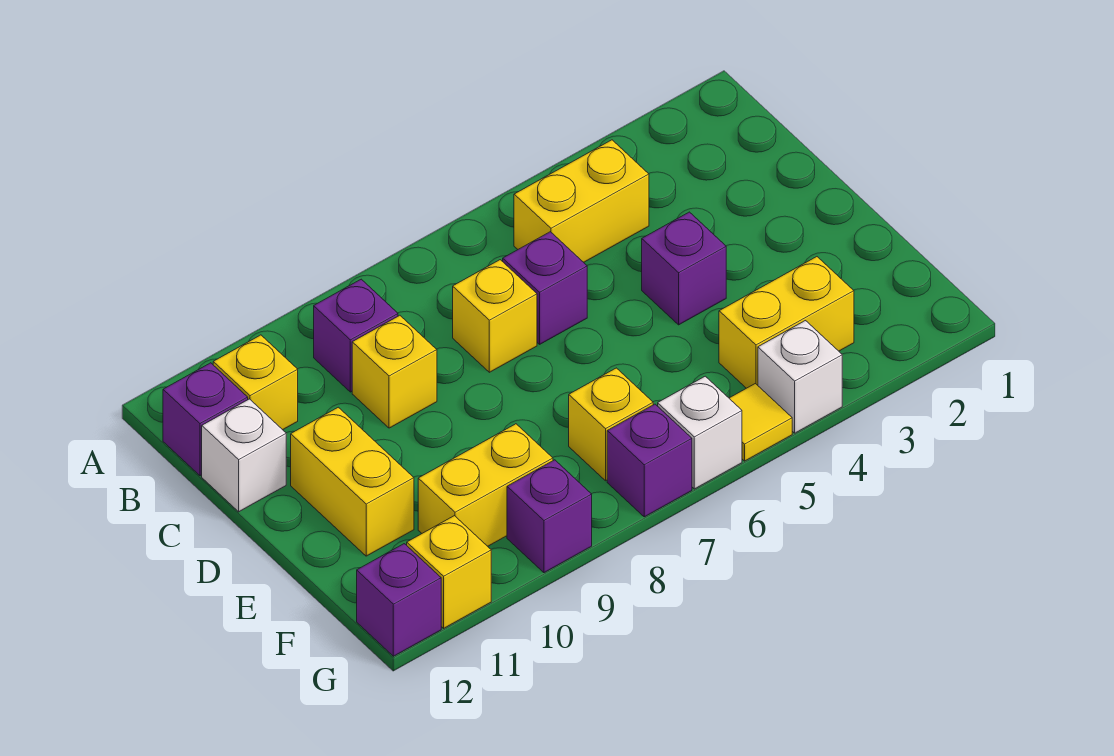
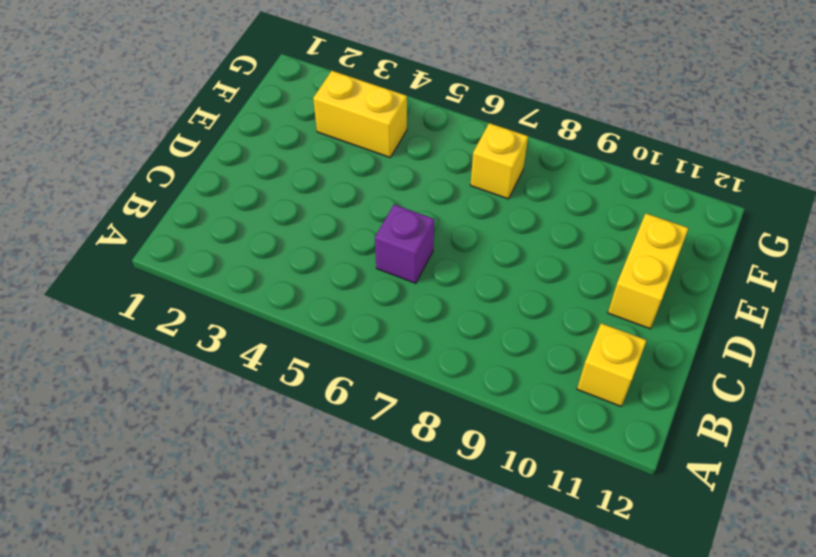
none -> yellow brick B4:B5 level 1
none -> purple brick B9 level 1
none -> purple brick B12 level 1

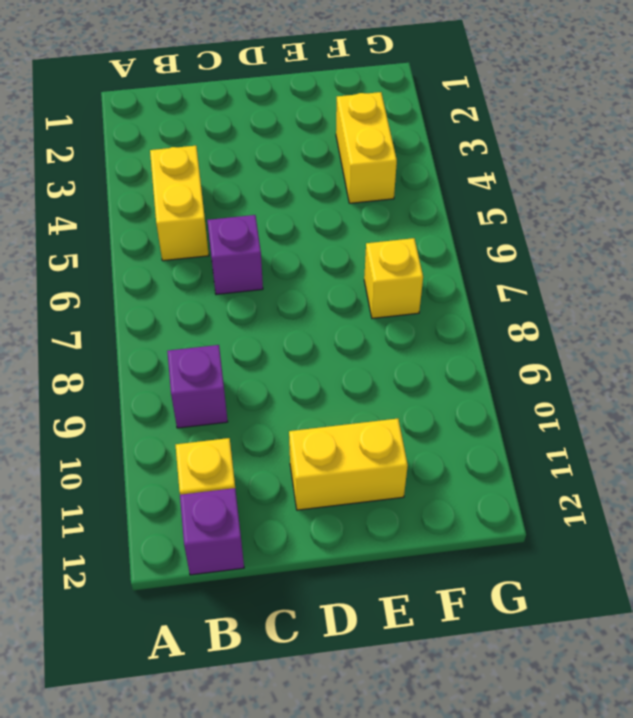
none -> yellow brick C7 level 1
none -> yellow brick C9 level 1
none -> white brick C12 level 1

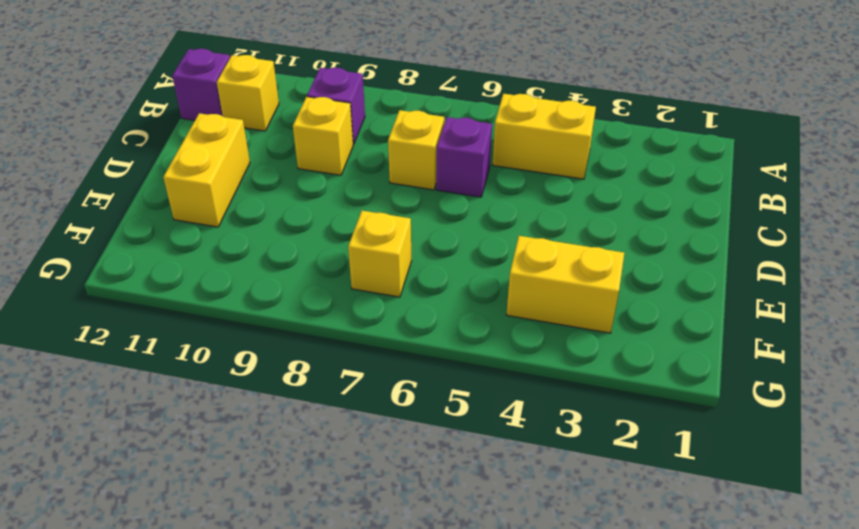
none -> white brick C12 level 1
none -> purple brick D4 level 1
none -> yellow brick F9:F10 level 1

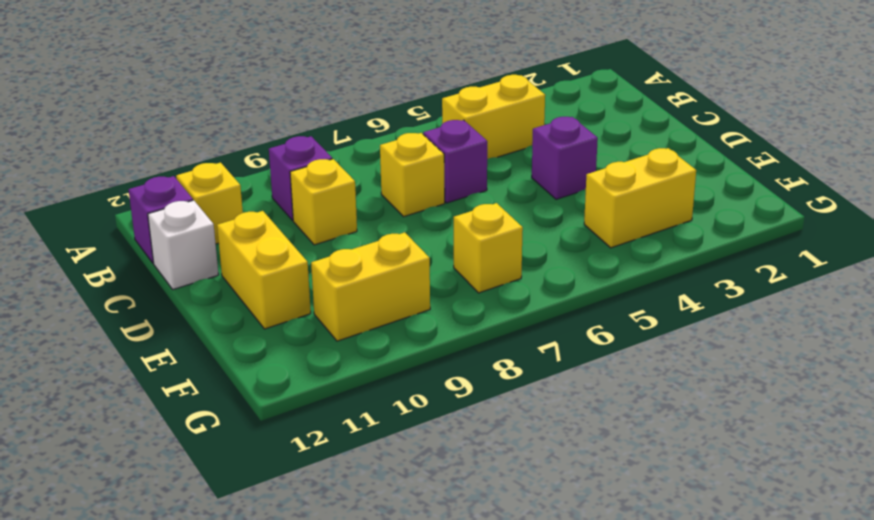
none -> white brick G4 level 1
none -> yellow tile G5 level 1
none -> white brick G6 level 1

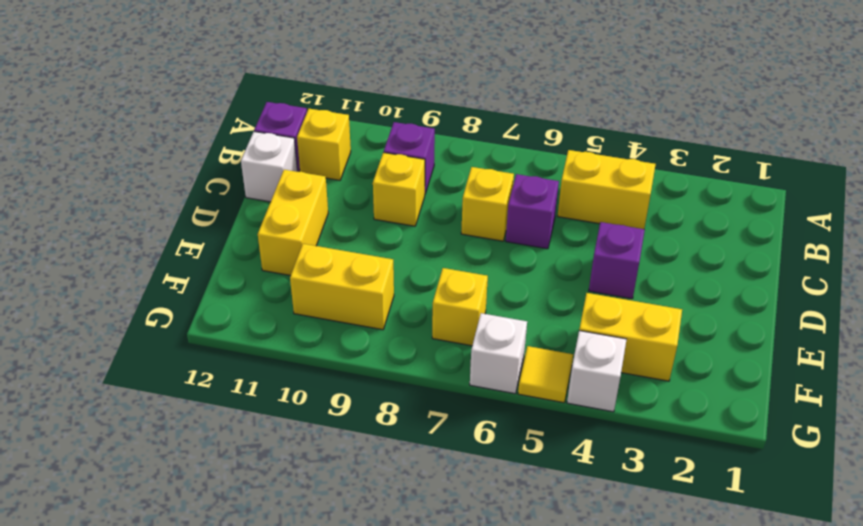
none -> purple brick G7 level 1
none -> purple brick G9 level 1
none -> yellow brick G11 level 1

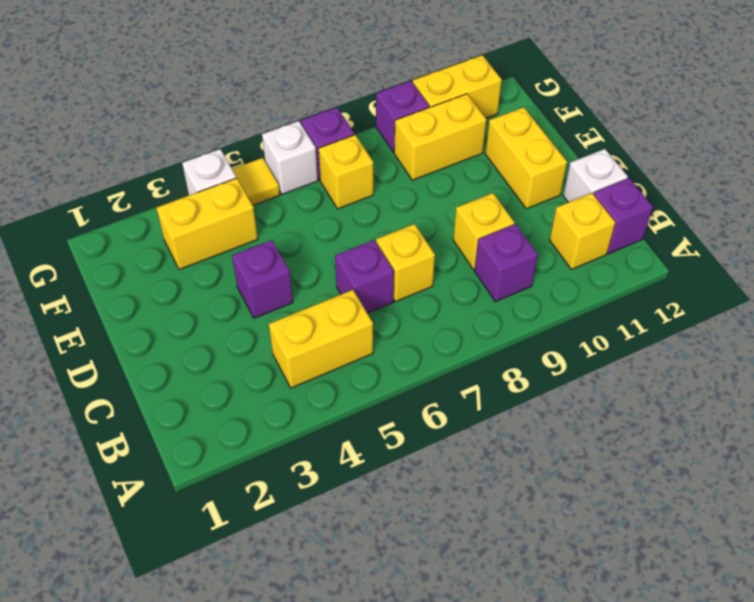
yellow brick G10:G11 level 1 -> yellow brick G11 level 1
none -> purple brick G12 level 1

